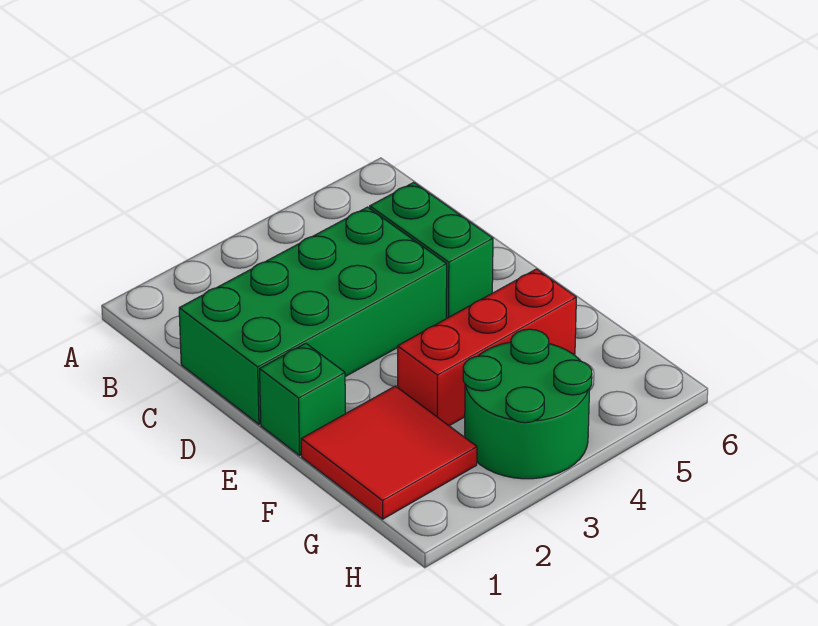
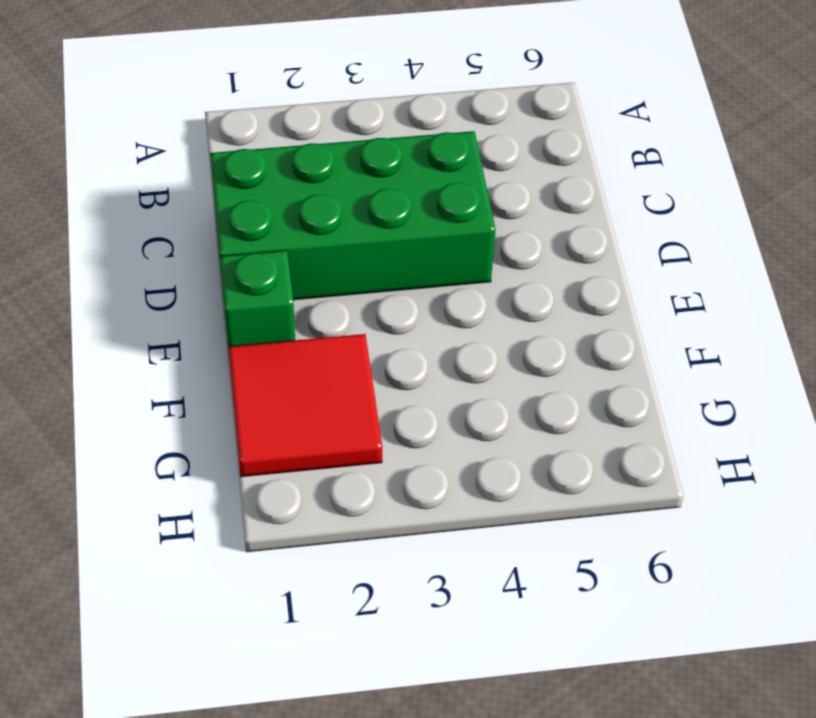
none -> green brick C5:D5 level 1
none -> red brick F3:F5 level 1

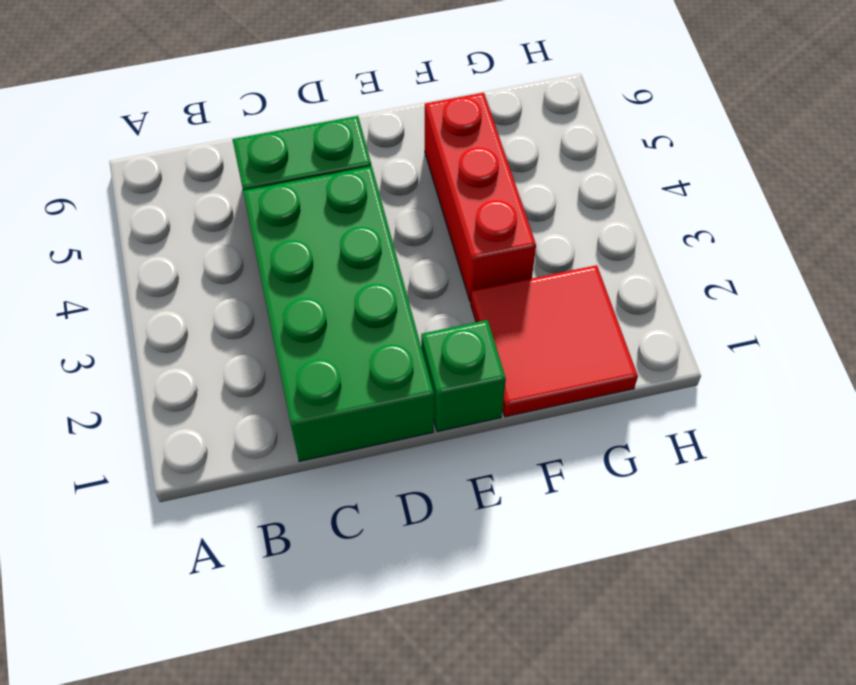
none -> green round brick G3:H4 level 1

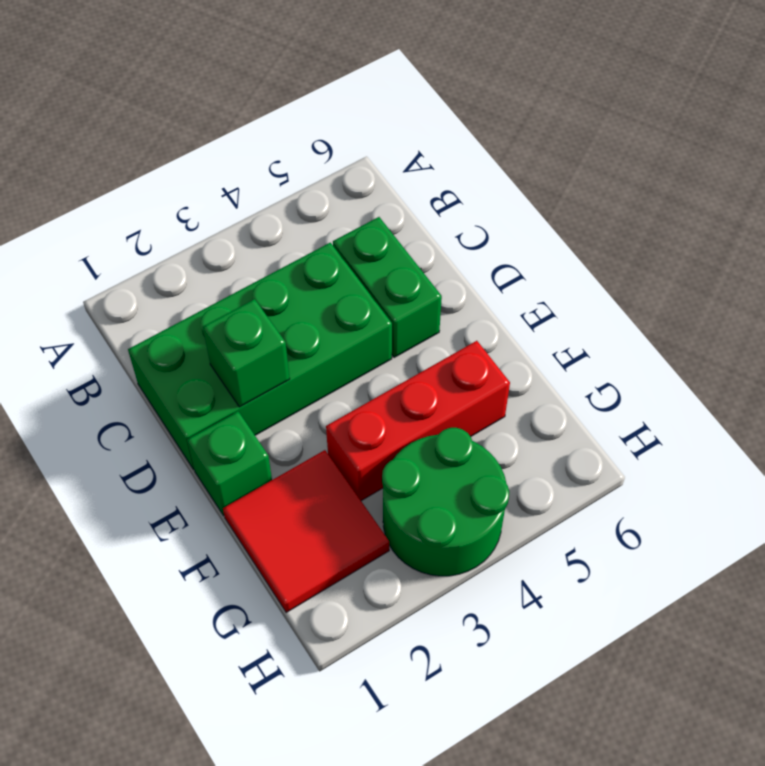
green brick D2 level 2 -> none

